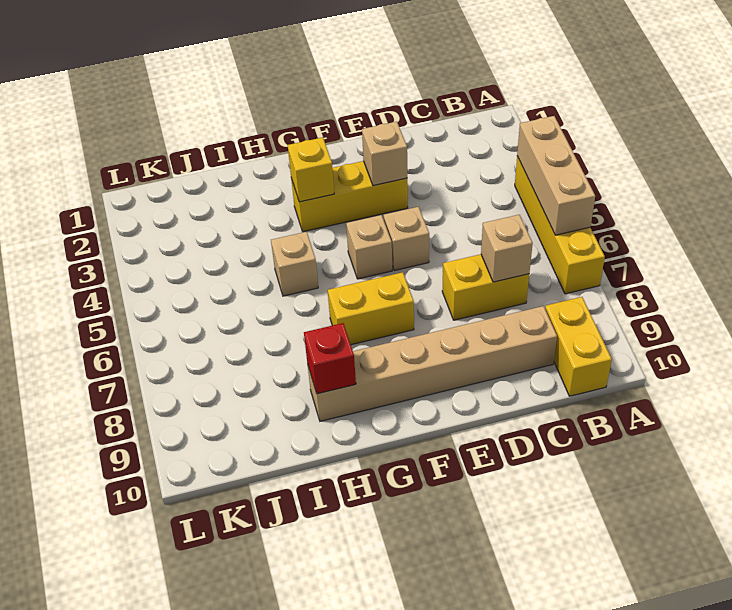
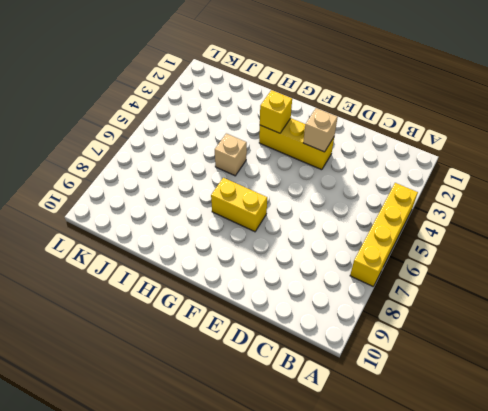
none -> yellow brick B9:B10 level 1
none -> yellow brick C7:D7 level 1
none -> tan brick C9:H9 level 1

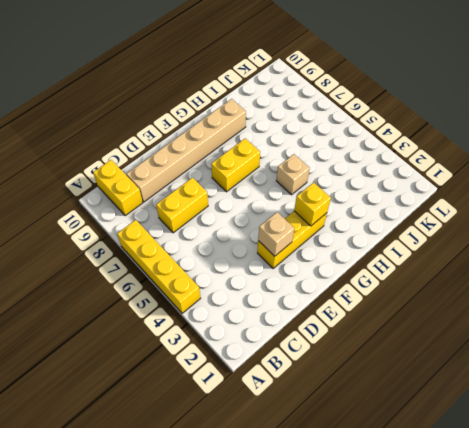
none -> tan brick E5 level 1
none -> tan brick F5 level 1
none -> tan brick A4:A6 level 2

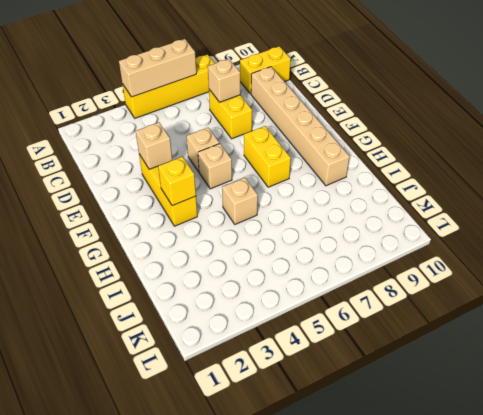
none -> red brick H9 level 2

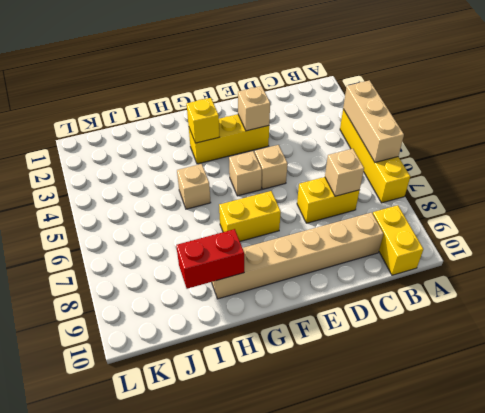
red brick H9:I9 level 2 -> red brick H9 level 2

